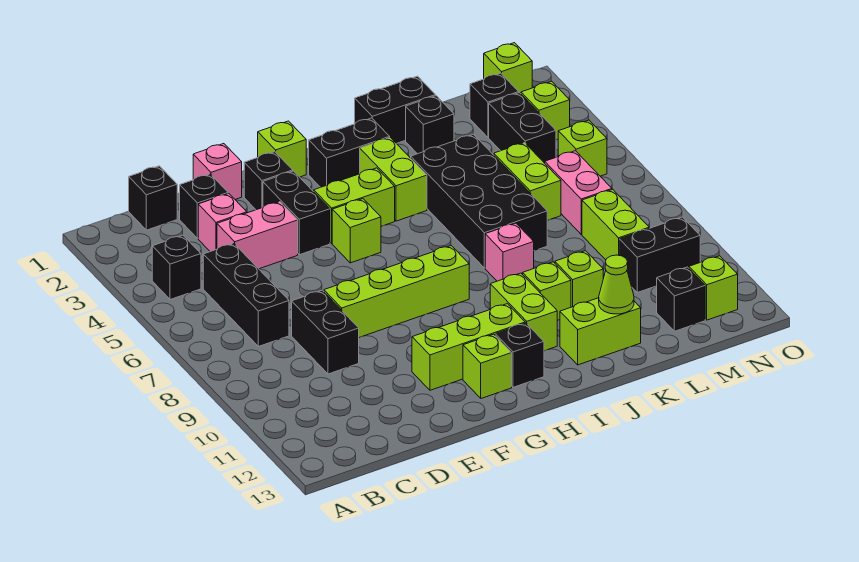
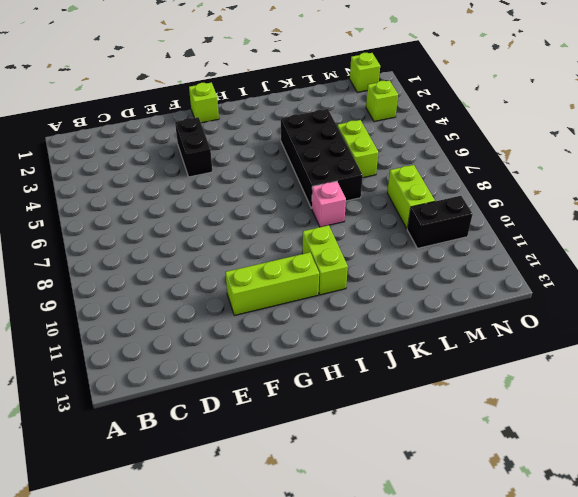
none -> black brick B4 level 1
none -> black brick C1 level 1
none -> black brick C5:C7 level 1
none -> black brick D2 level 1

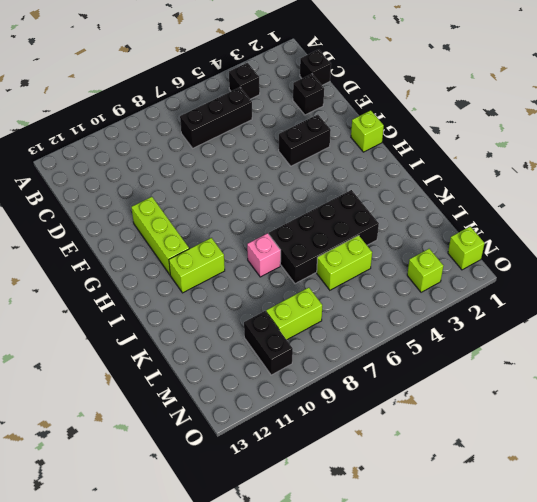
none -> pink brick D3 level 1
none -> pink brick D4:E4 level 1
none -> black brick D8:D9 level 1
none -> pink brick E1 level 1

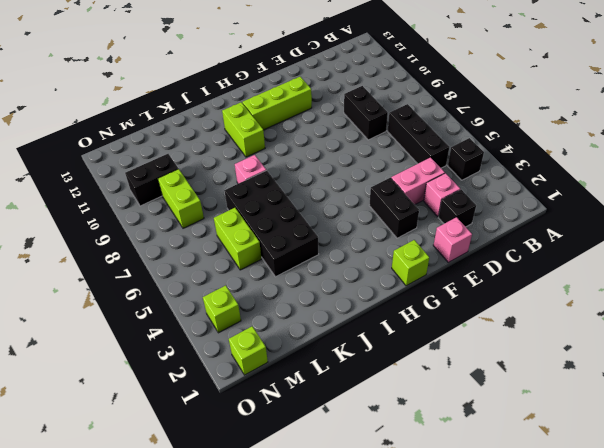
none -> black brick C1 level 1
none -> lime brick E8:H8 level 1
none -> black brick F2 level 1
none -> lime brick G4:H4 level 1

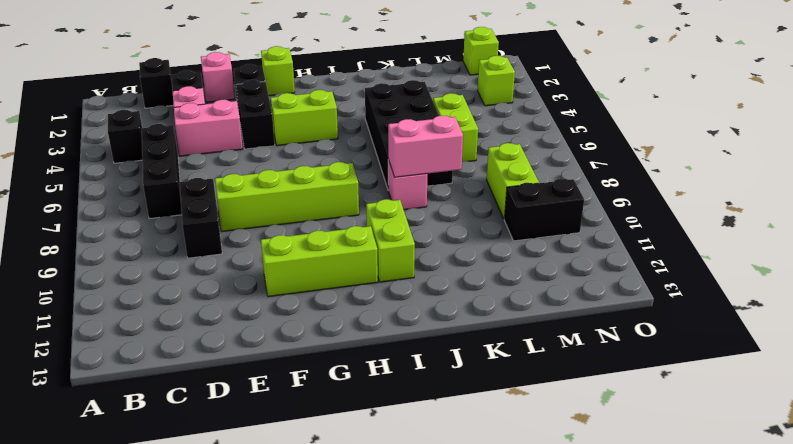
pink brick J8:K8 level 2 -> pink brick M6:M7 level 1
none -> lime brick G5 level 1
none -> lime brick G12 level 1
none -> black brick H2:I2 level 1
none -> black brick H12 level 1

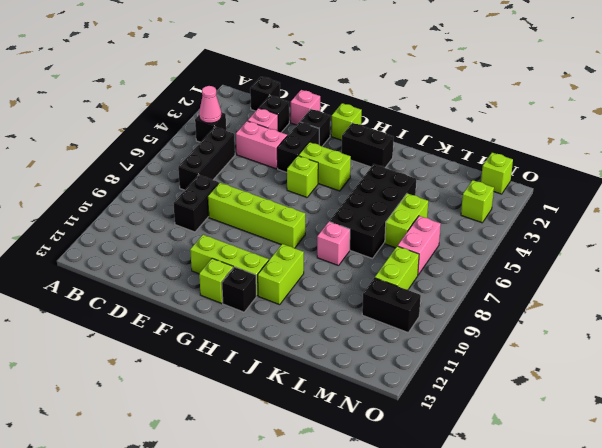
pink cone B4 level 2 -> none
none -> lime brick I3:I4 level 1
none -> black brick J1:K1 level 1
none -> lime brick J10 level 1
none -> lime brick J12:K12 level 1

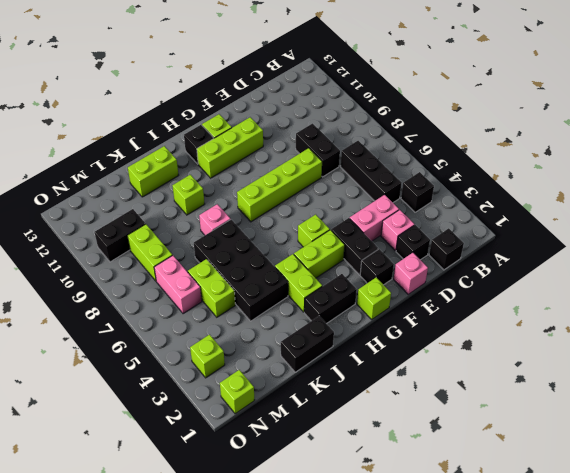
none -> lime brick I10:I11 level 1
none -> black brick K2 level 1
none -> lime brick K10 level 1
none -> black brick M2 level 1

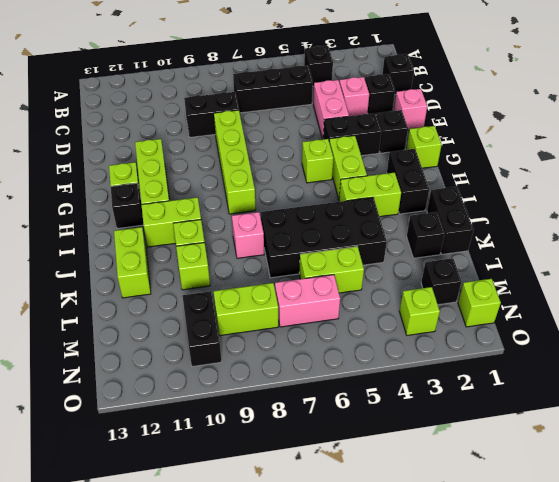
none -> black brick M3:M4 level 1
none -> black brick M12 level 1
none -> lime brick N5 level 1
none -> lime brick N12 level 1

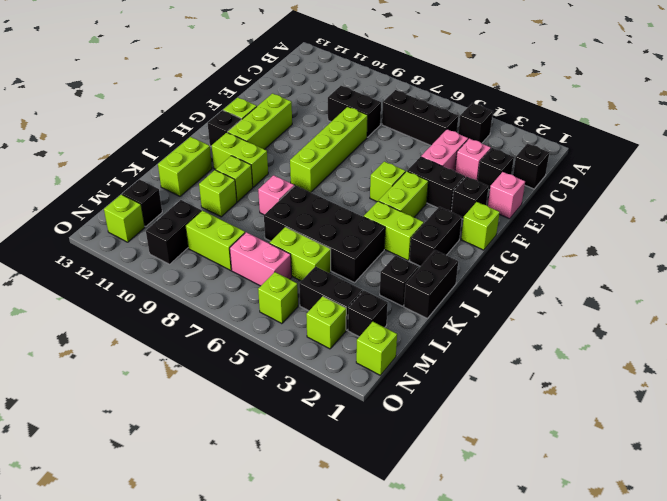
none -> lime cone K12 level 2

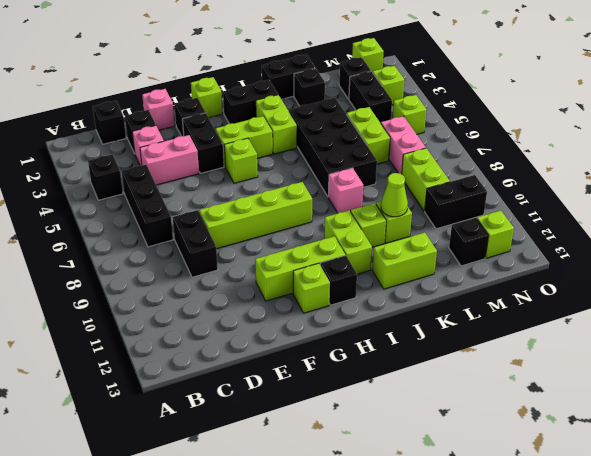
lime cone K10 level 2 -> lime cone K12 level 2

